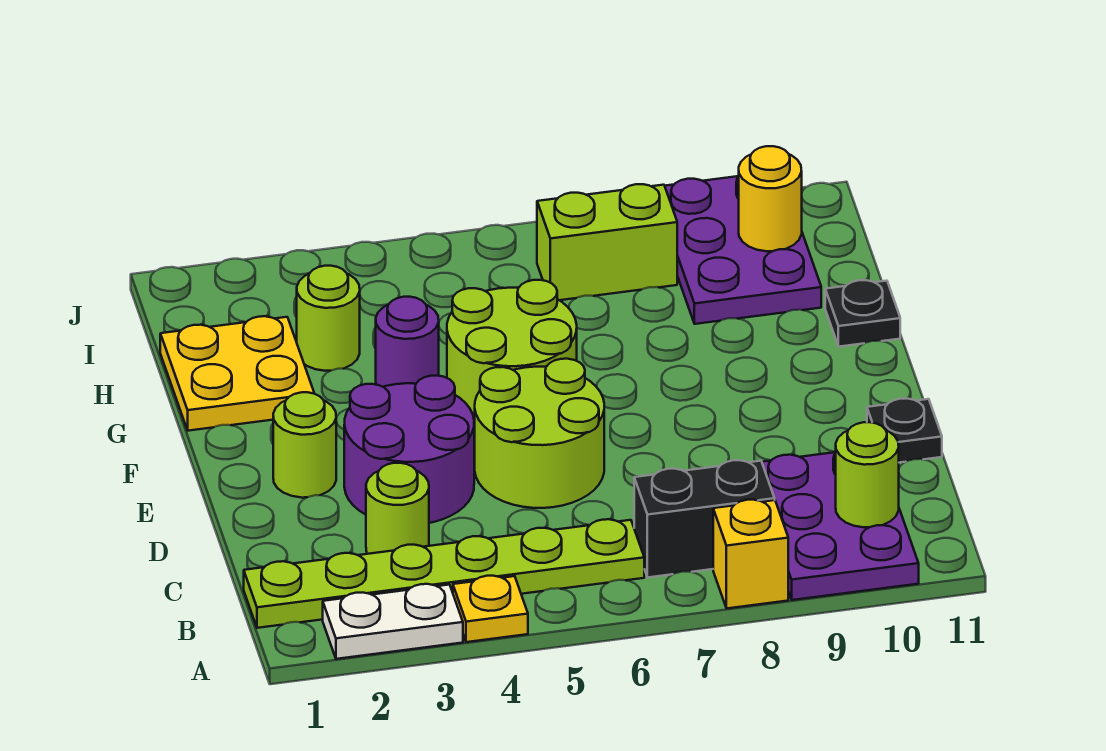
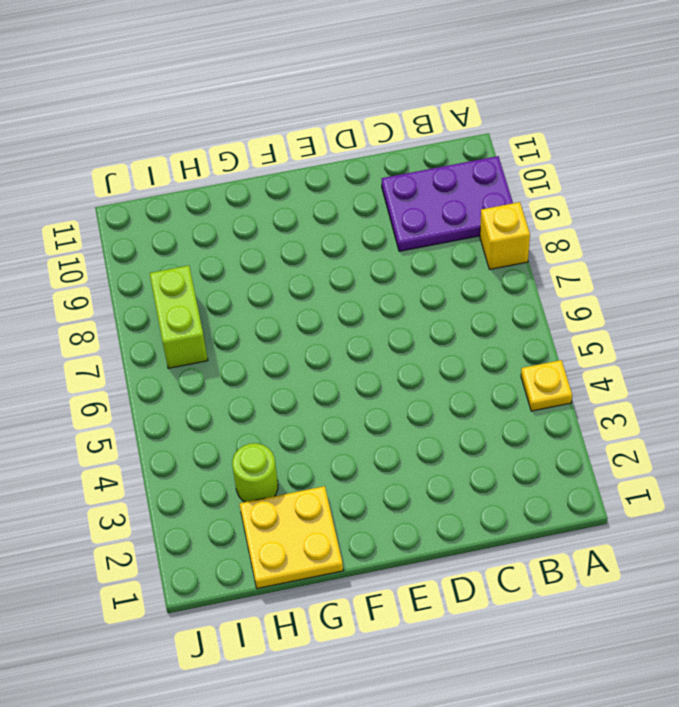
none -> white plate A2:A3 level 1
none -> lime plate B1:B6 level 1
none -> black brick B7:B8 level 1

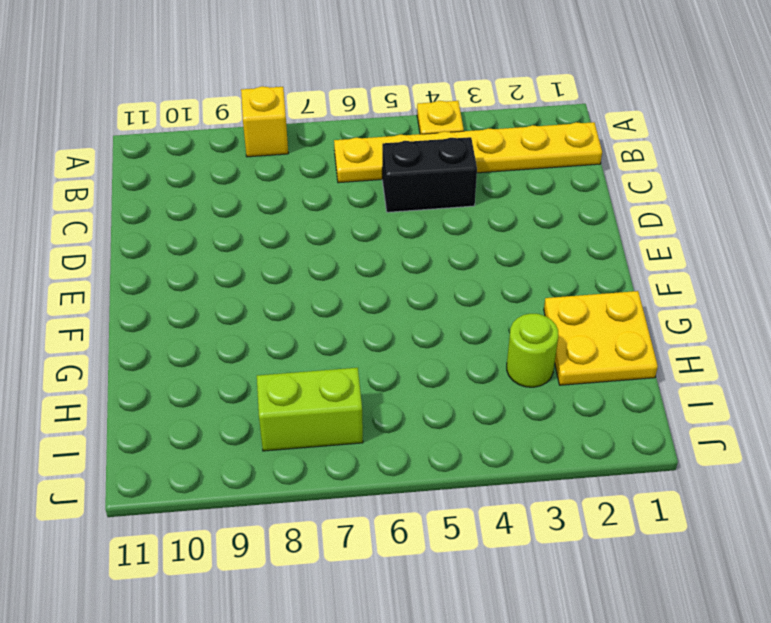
yellow plate B1:B6 level 1 -> lime plate B1:B6 level 1
black brick C4:C5 level 1 -> black brick B7:B8 level 1
none -> white plate A2:A3 level 1
none -> purple plate A9:C10 level 1
none -> lime round brick C3 level 1

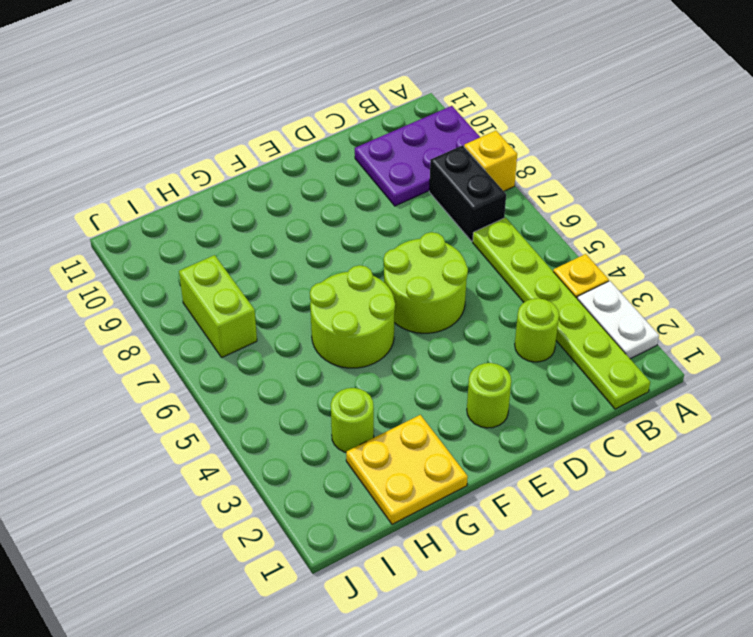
none -> purple round brick D3:E4 level 1
none -> black plate D11 level 1
none -> purple round brick G4 level 1

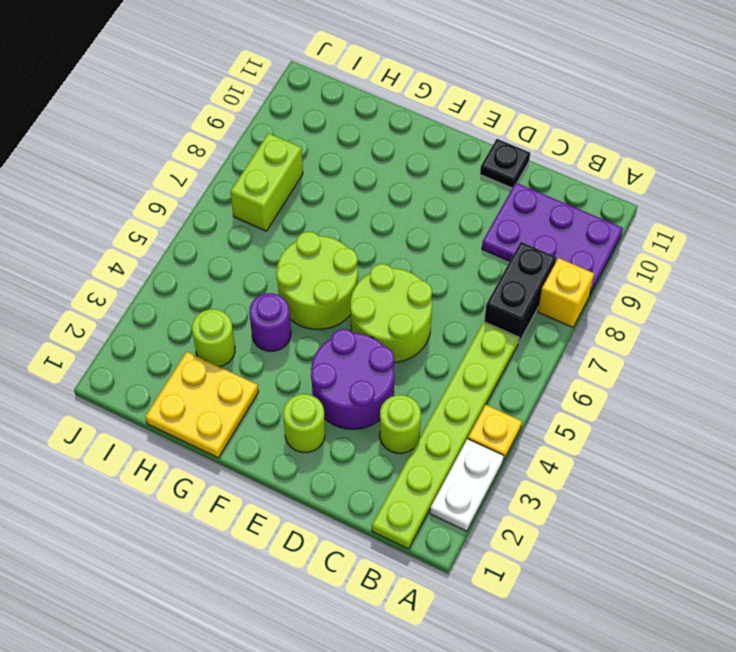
none -> black plate G11 level 1
none -> purple plate H9:J10 level 1
none -> lime round brick B10 level 2

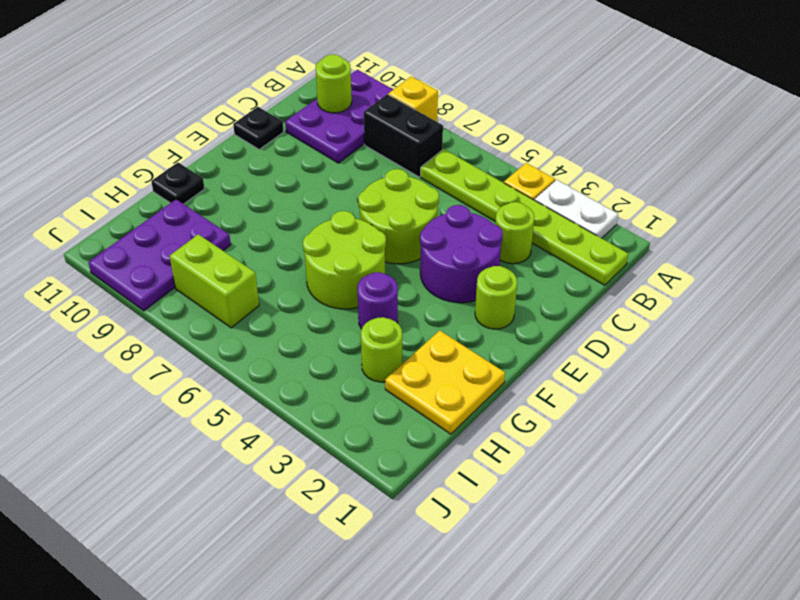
none -> yellow round brick I10 level 2

